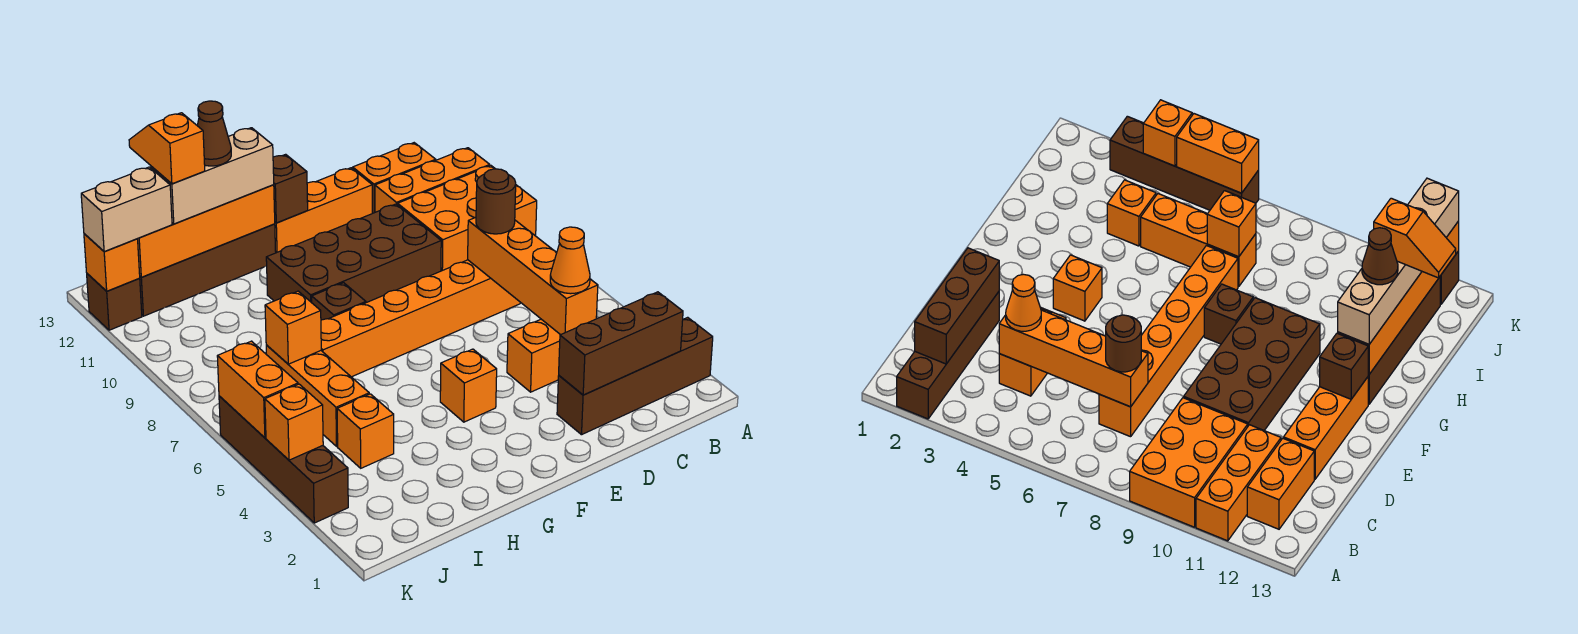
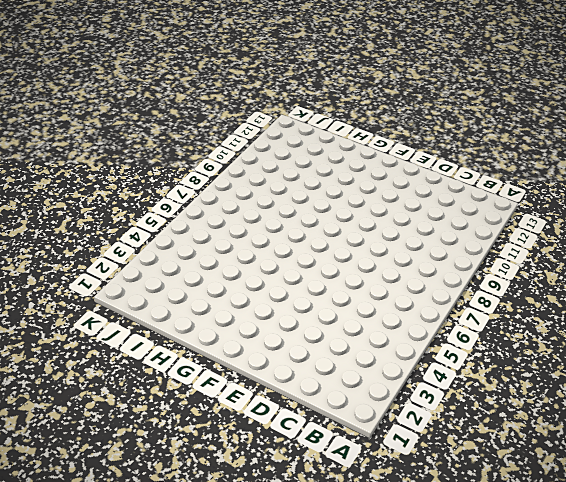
none -> brown brick A2:D2 level 1
none -> orange brick A9:C10 level 1
none -> orange brick A11:C11 level 1

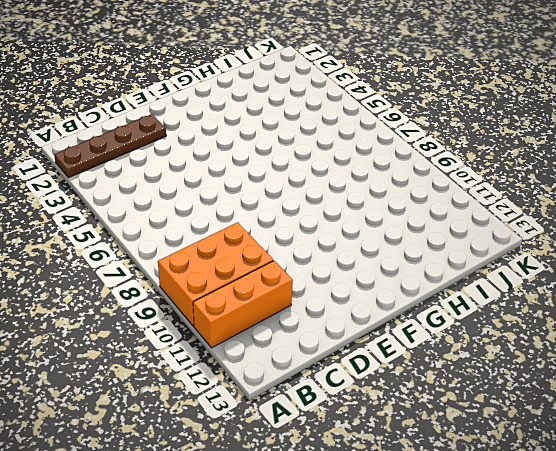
brown plate A2:D2 level 1 -> brown brick A2:D2 level 1
none -> orange brick B12:C12 level 1
none -> orange brick C4:D4 level 1
none -> orange brick C7:H7 level 1

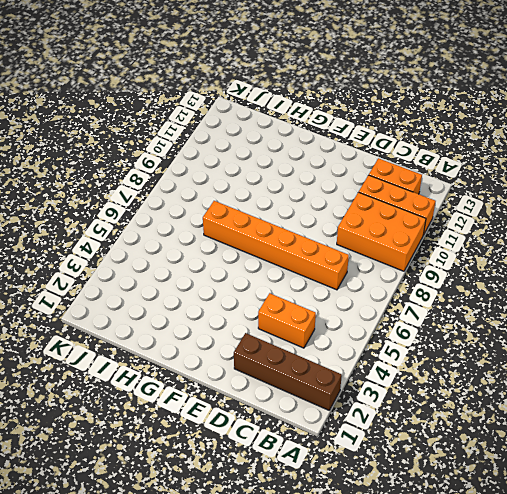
none -> brown brick D9:G10 level 1
none -> orange brick D12:F12 level 1
none -> orange brick F4 level 1

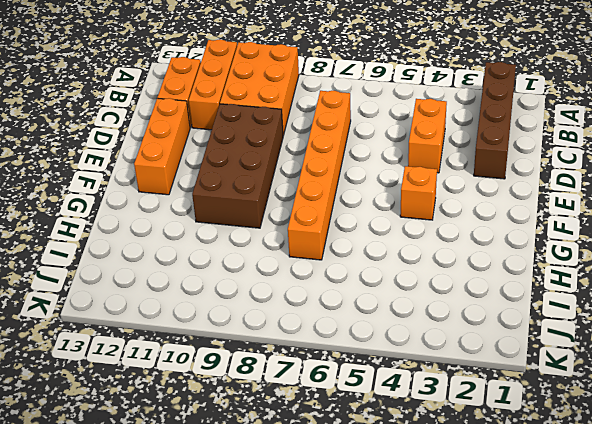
none -> brown brick G8 level 1
none -> brown brick G12:J12 level 1
none -> orange brick I4 level 1

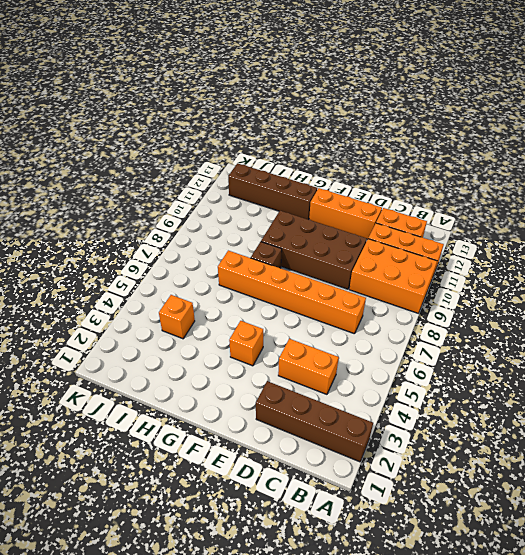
none -> orange brick I5:I7 level 1
none -> brown brick K3:K6 level 1
none -> brown brick K12 level 1

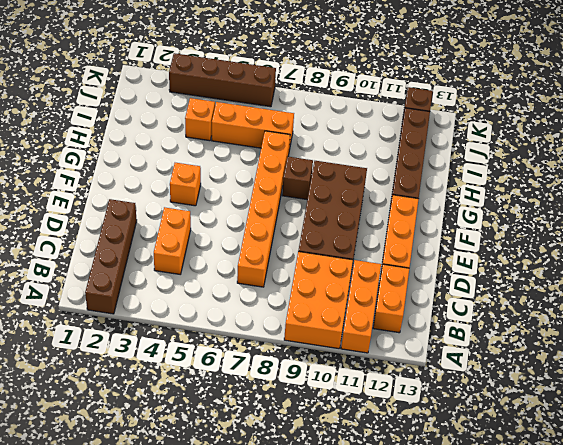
none -> brown brick B2:D2 level 2
none -> orange brick C4:C7 level 2
none -> brown brick F12 level 2

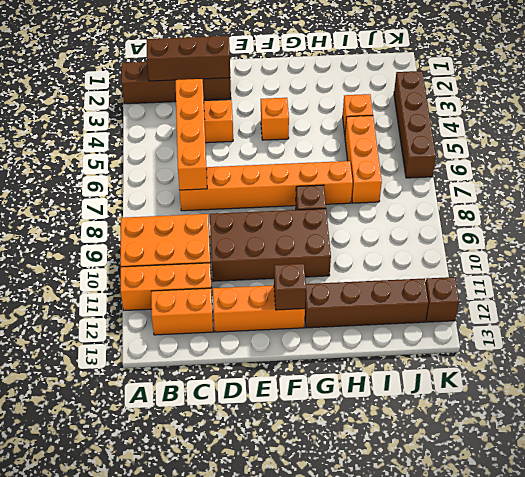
none -> orange brick G12:J12 level 2
none -> orange brick I7 level 2
none -> orange brick K4 level 2

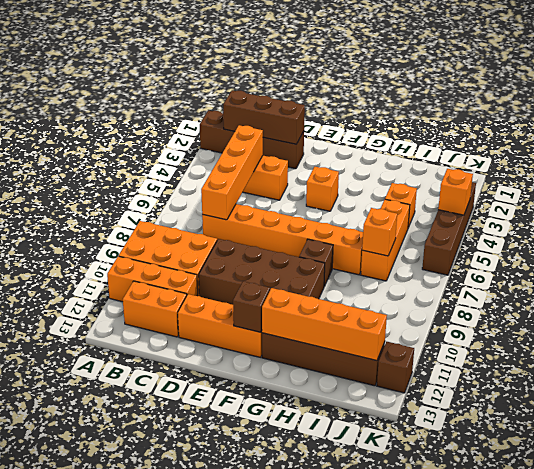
none -> orange brick K5:K6 level 2
none -> orange brick K12 level 2
none -> orange cone C4 level 3

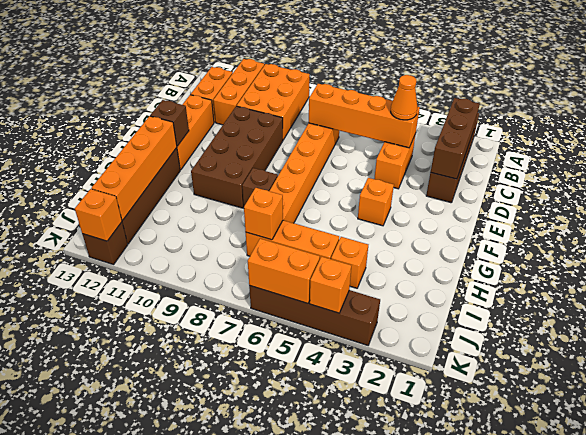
none -> brown round brick C7 level 3
none -> tan brick G12:I12 level 3
none -> tan brick J12:K12 level 3

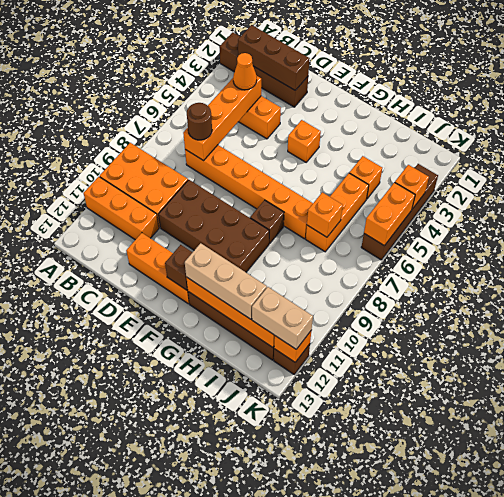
none -> orange brick B12:C12 level 1
none -> brown cone H12 level 4
none -> orange slope I12:I13 level 4 top 12

